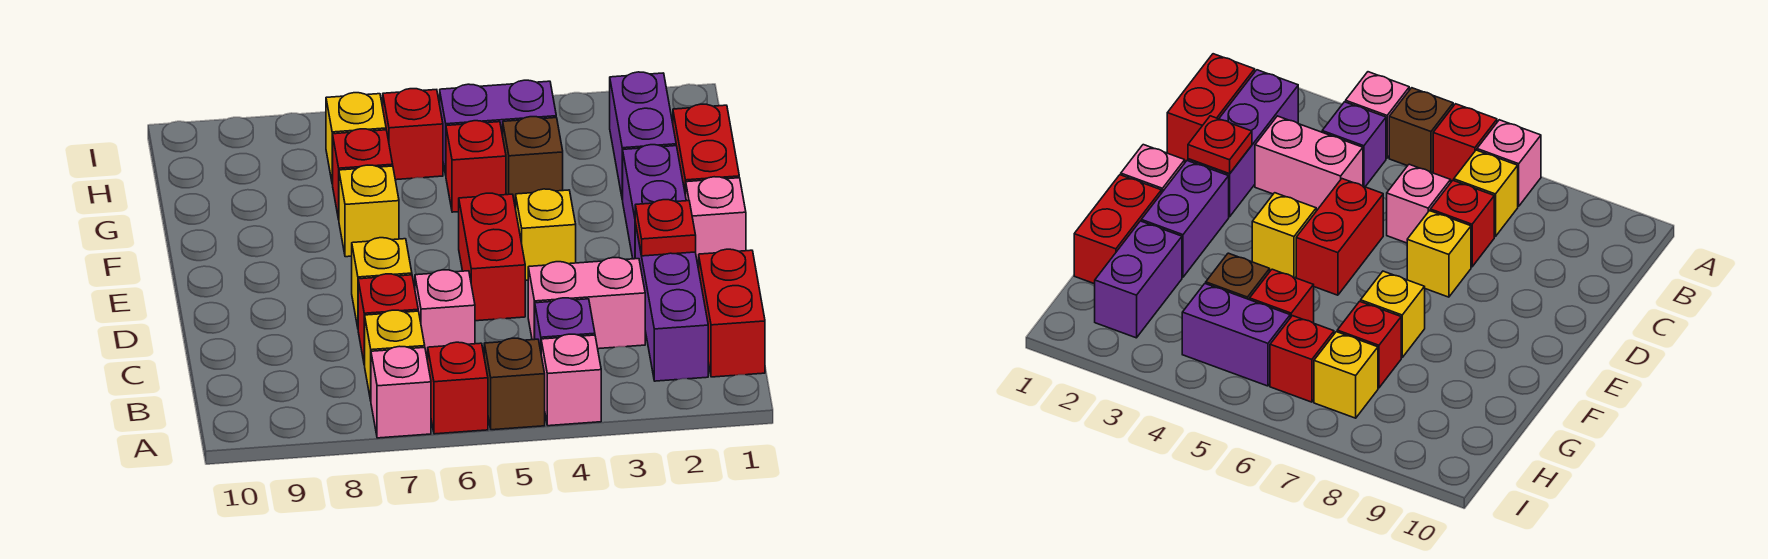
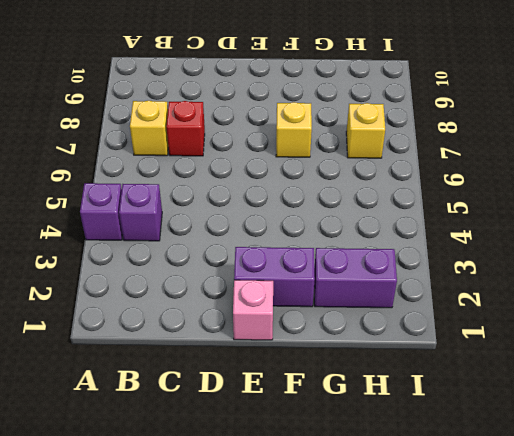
purple brick A4 level 1 -> pink brick A4 level 1
none -> brown brick A5 level 1
none -> red brick A6 level 1
none -> pink brick A7 level 1

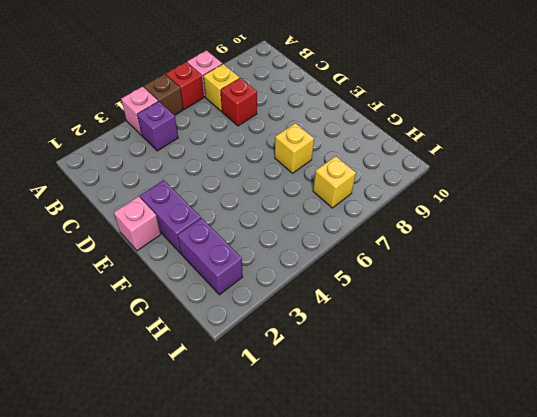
none -> red brick B1:C1 level 1
none -> purple brick B2:D2 level 1
none -> pink brick C3:C4 level 1

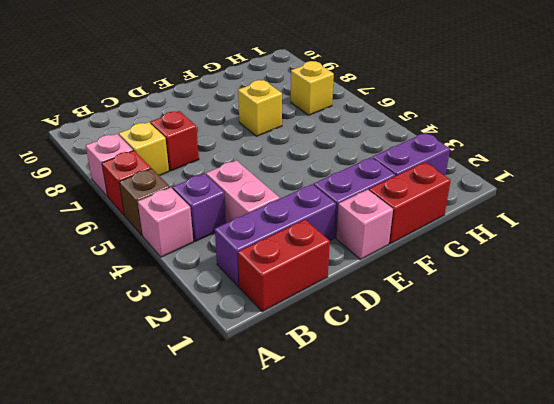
none -> pink brick C6 level 1
none -> red brick D5:E5 level 1
none -> yellow brick D7 level 1

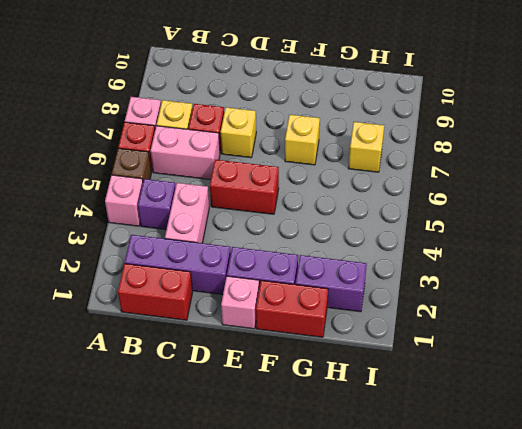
pink brick B6:C6 level 1 -> pink brick C6 level 1
none -> yellow brick E4 level 1
none -> brown brick G4 level 1
none -> red brick G5 level 1

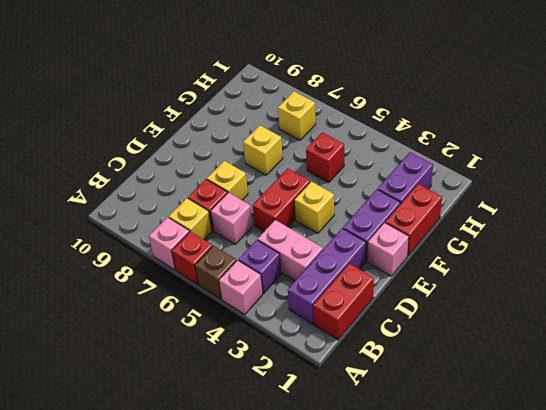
none -> brown brick G4 level 1
none -> red brick G7 level 1
none -> purple brick H4:H5 level 1

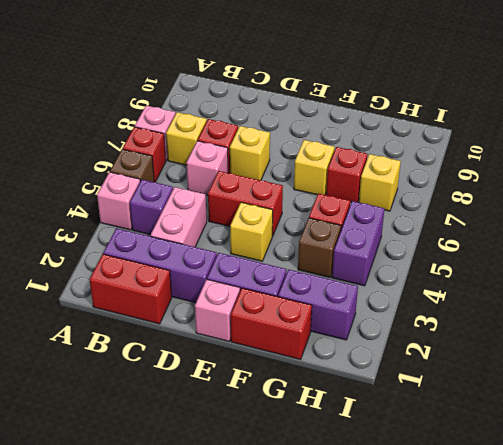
none -> red brick H6 level 1
none -> red plate D2 level 2

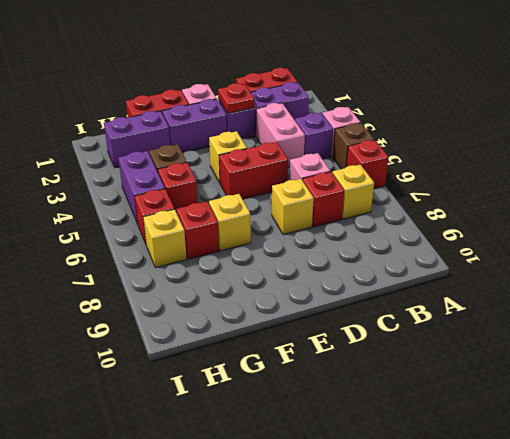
none -> pink brick A7 level 1

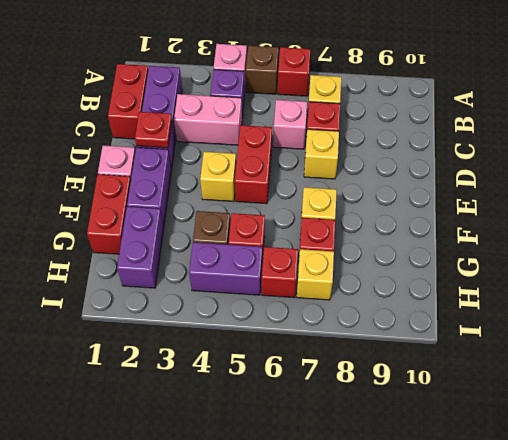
none -> pink brick A7 level 1

